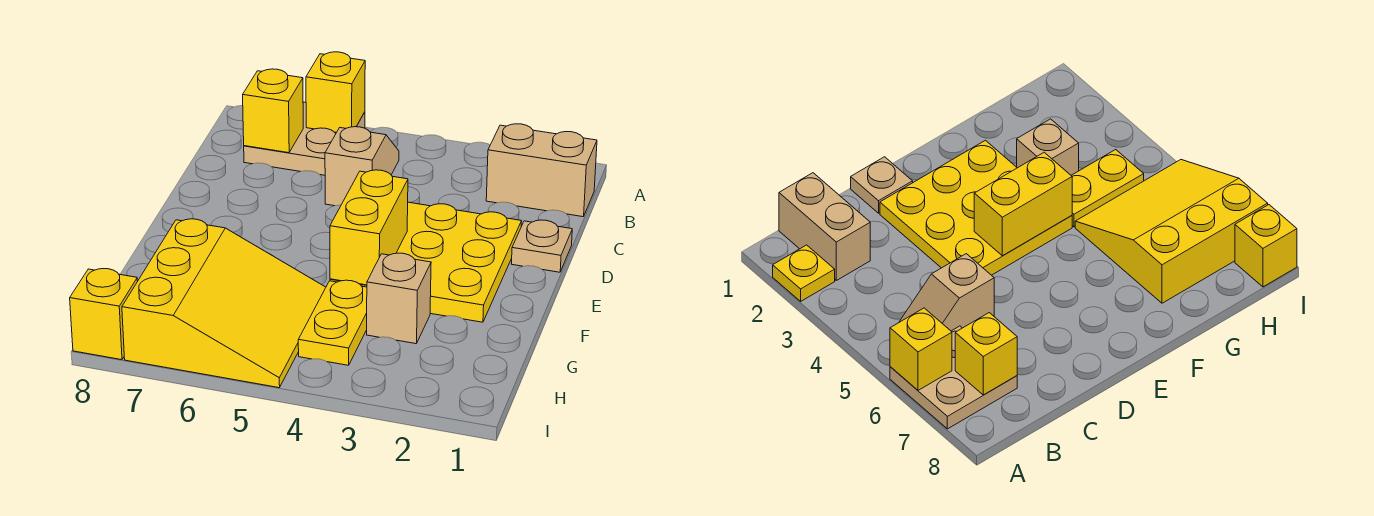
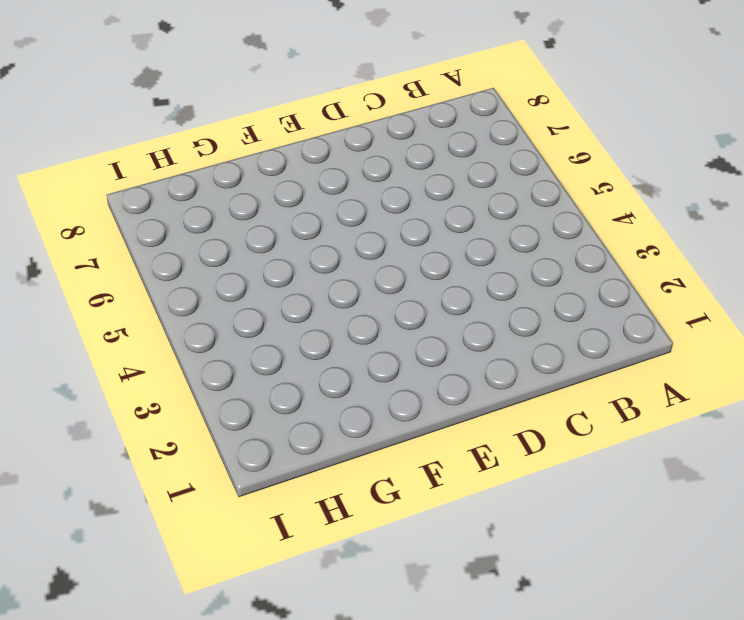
none -> yellow plate A2 level 1
none -> tan plate A6:B7 level 1
none -> tan brick B1:B2 level 1

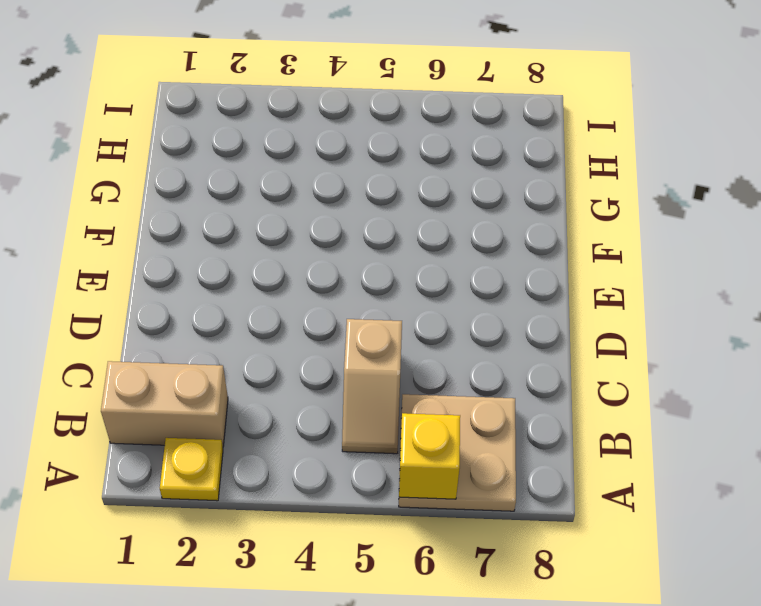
none -> tan plate D1 level 1
none -> yellow plate D2:F4 level 1
none -> tan brick G3 level 1

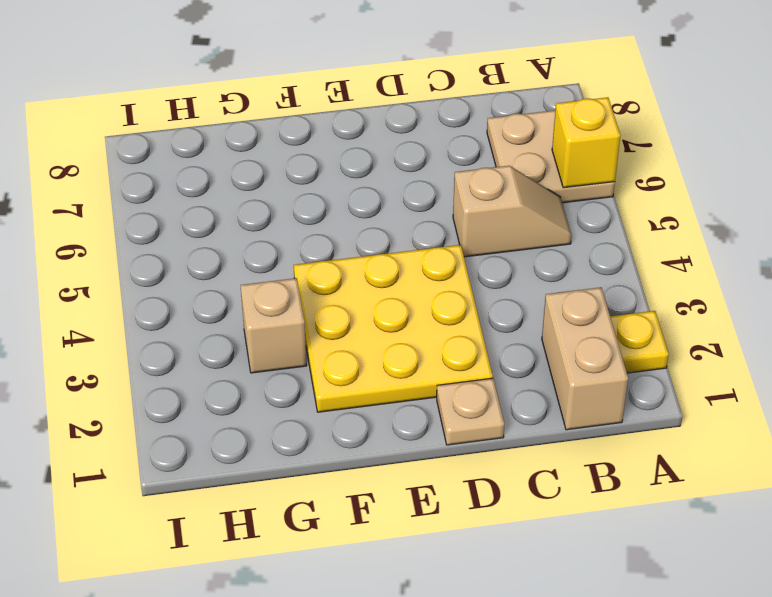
none -> yellow plate G4:H4 level 1
none -> yellow slope G5:I7 level 1 top 7
none -> yellow brick I8 level 1

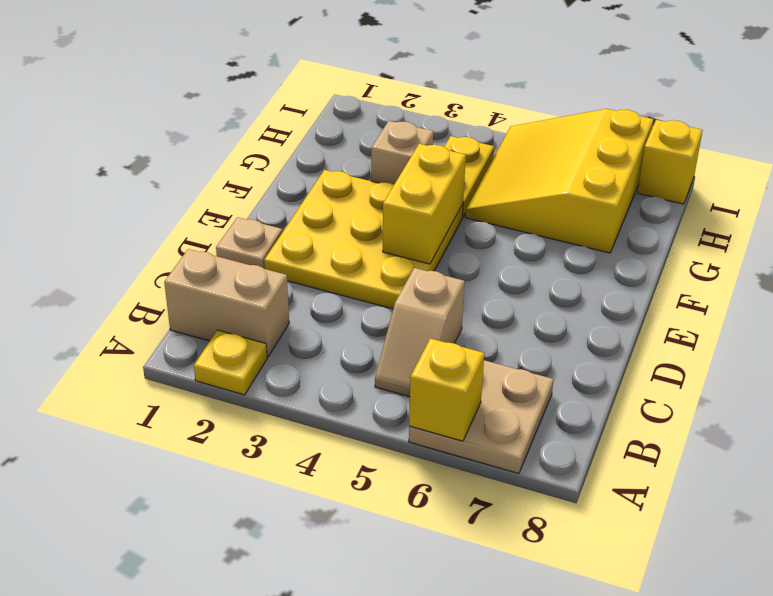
none -> yellow brick B7 level 2

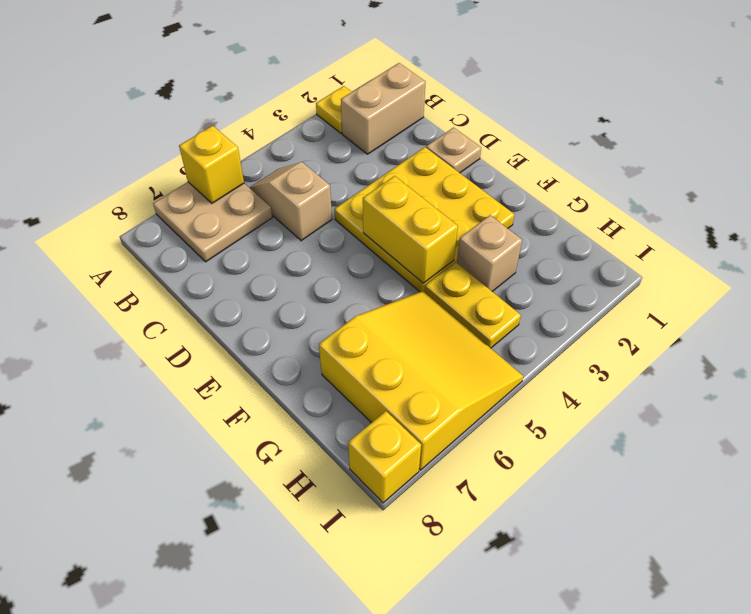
none -> yellow brick B7 level 2

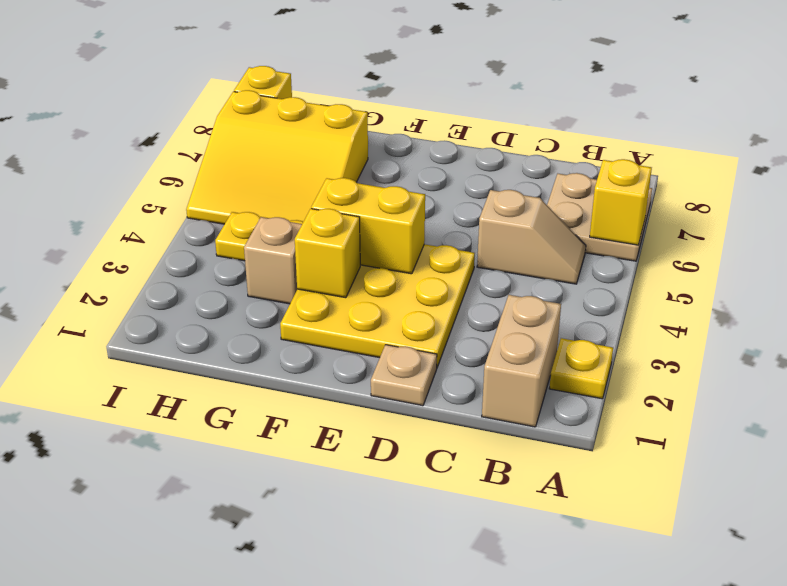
yellow brick F3 level 2 -> yellow brick B7 level 2

